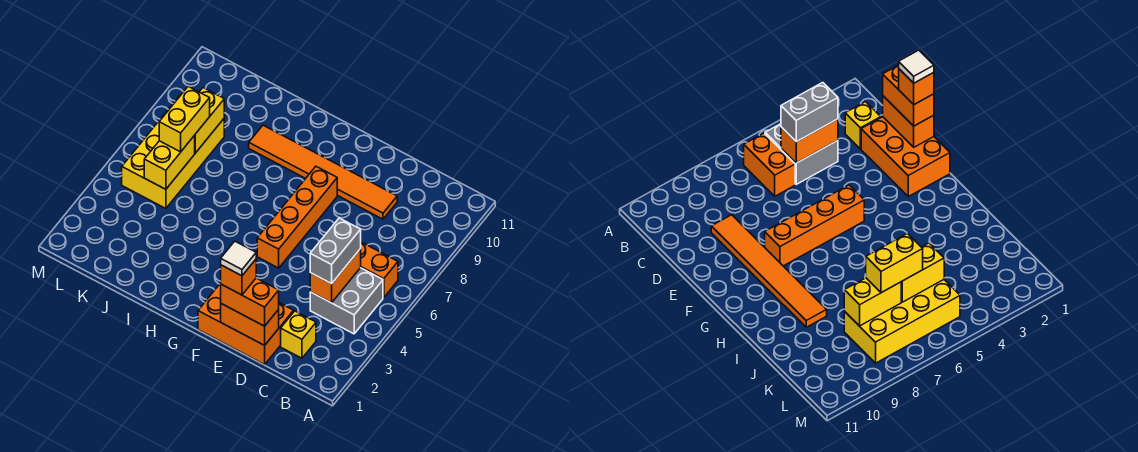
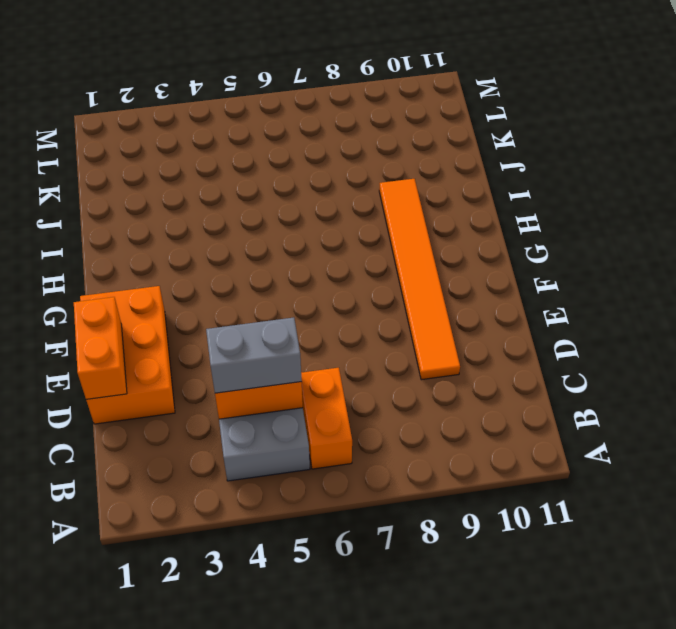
none -> yellow brick C2 level 1
none -> orange brick F5:F8 level 1
none -> yellow brick K5:L8 level 1

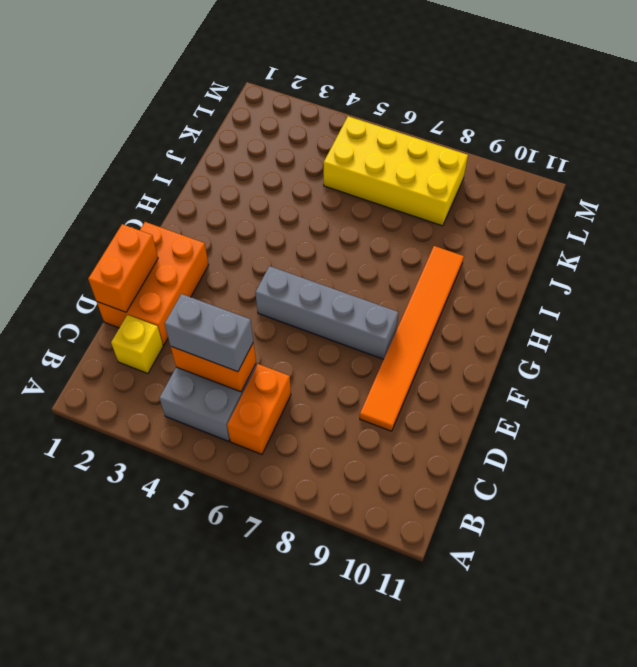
grey brick F5:F8 level 1 -> orange brick F5:F8 level 1
none -> yellow brick K5:K6 level 2
none -> yellow brick K7:K8 level 2
none -> orange brick D1:E1 level 3

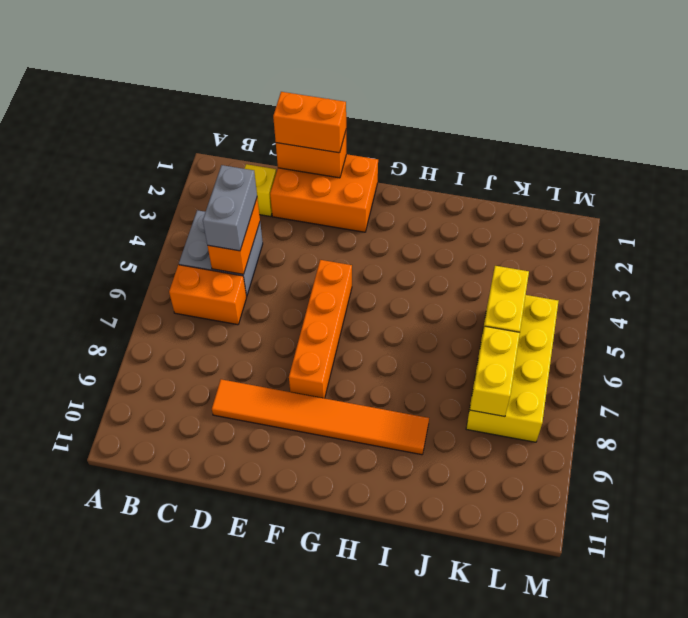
none -> yellow brick K6:K7 level 3
none -> orange brick E1 level 4
none -> white tile E1 level 5

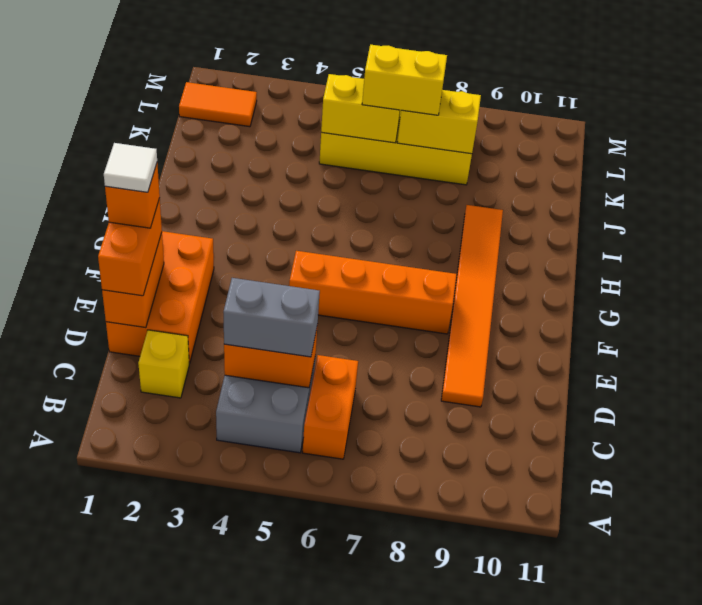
orange tile L1:L2 level 1 -> none

